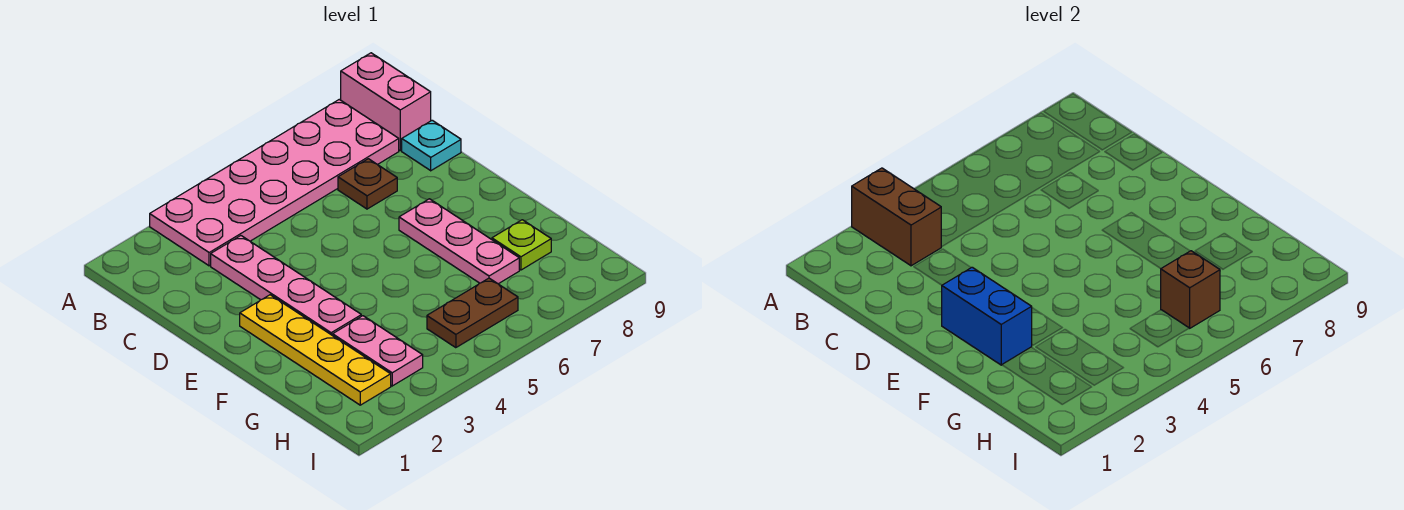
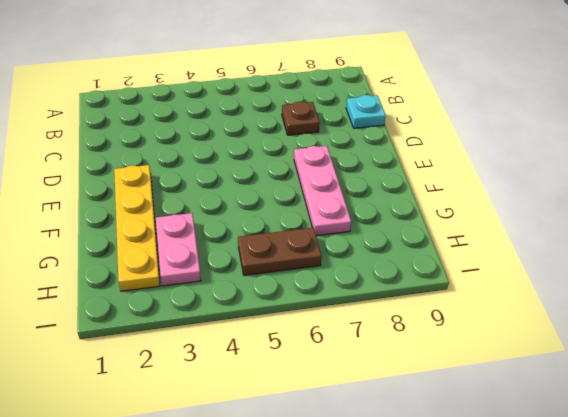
none -> pink plate A3:B8 level 1
none -> pink brick A9:B9 level 1
none -> pink plate C3:F3 level 1

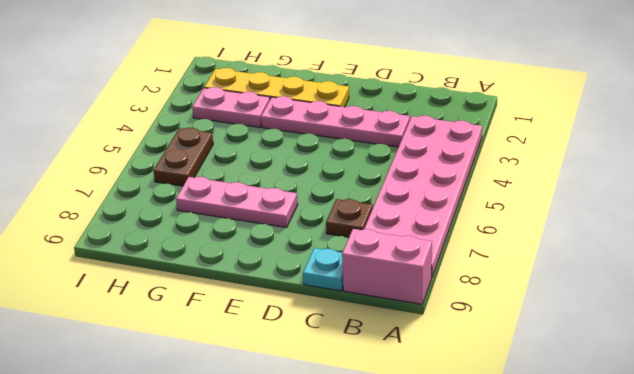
none -> lime plate G8 level 1
none -> brown brick A3:B3 level 2
none -> blue brick E2:F2 level 2

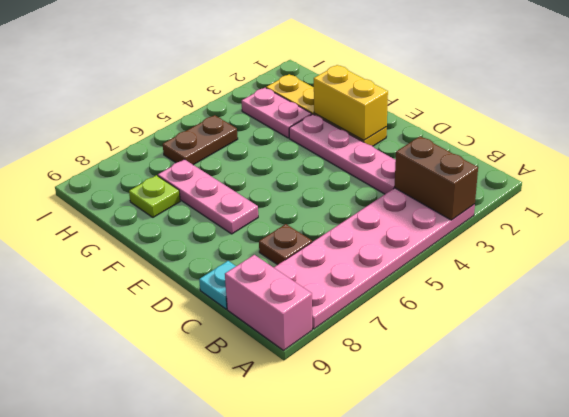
yellow brick E2:F2 level 2 -> blue brick E2:F2 level 2
none -> brown brick H6 level 2

